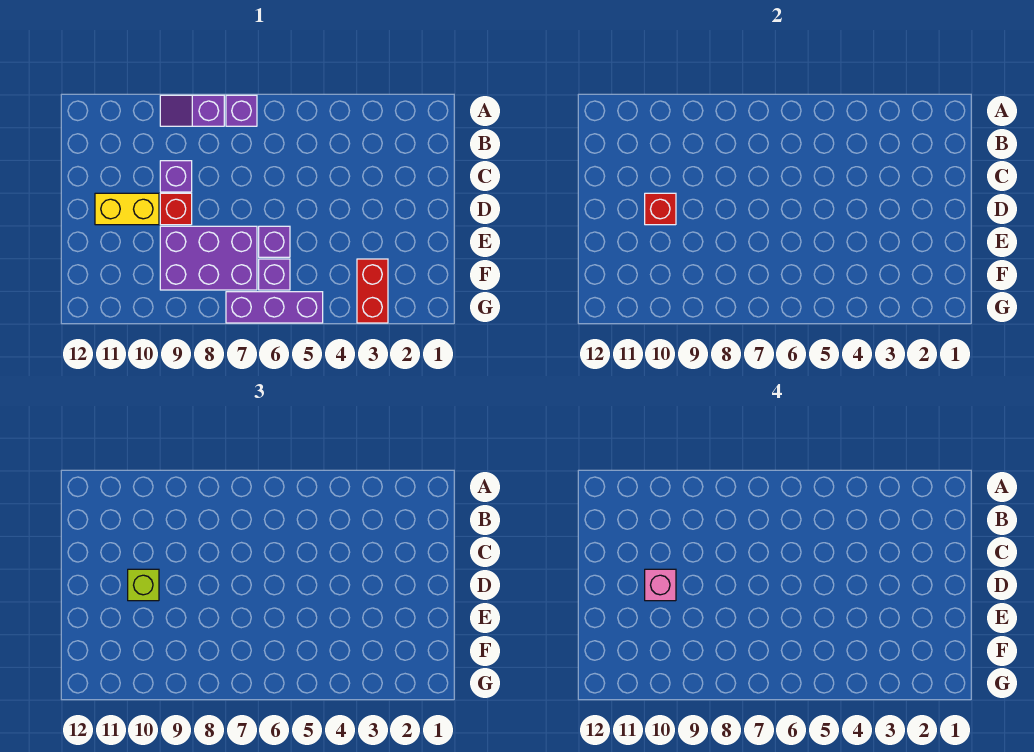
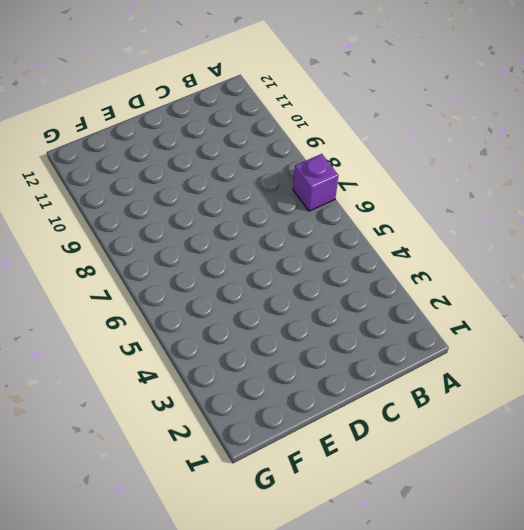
none -> purple slope A8:A9 level 1 top 8
none -> purple brick C9 level 1
none -> red brick D9 level 1

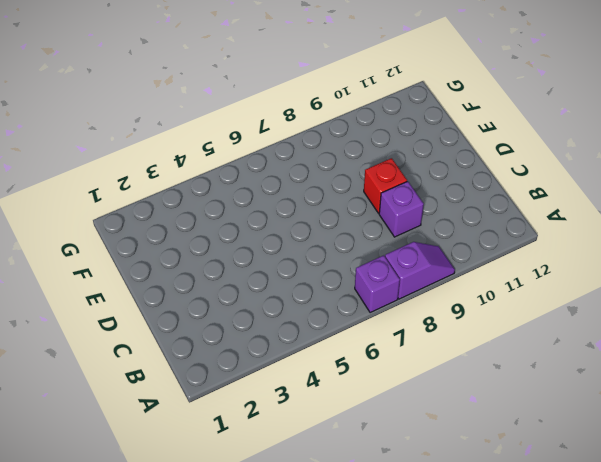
none -> yellow brick D10:D11 level 1
none -> purple brick E6 level 1
none -> purple brick E7:F9 level 1

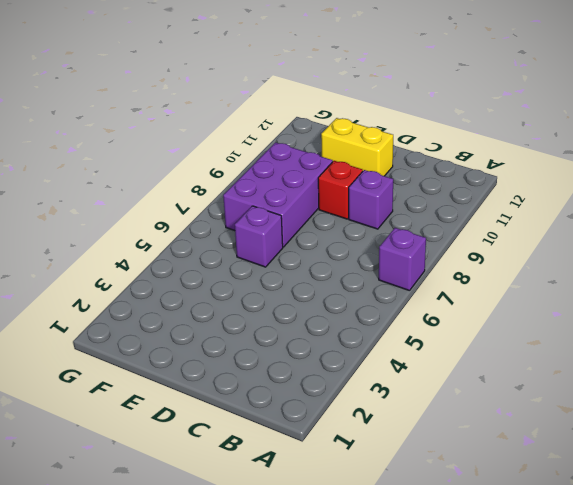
yellow brick D11:E11 level 1 -> yellow brick D10:D11 level 1
none -> purple slope A8:A9 level 1 top 8
none -> red brick F3:G3 level 1
none -> purple brick F6 level 1

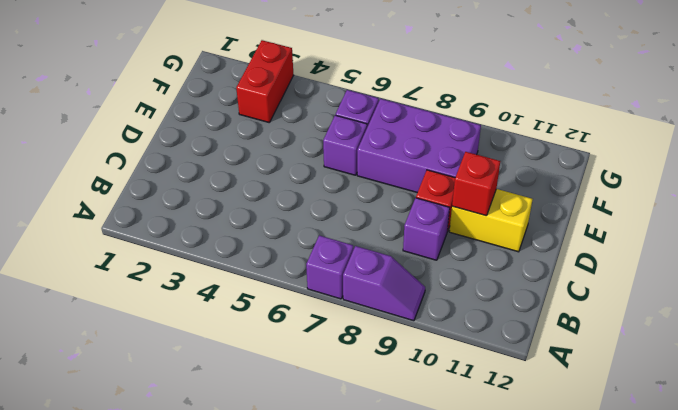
none -> purple brick G5:G7 level 1
none -> lime brick D10 level 3
none -> pink brick D10 level 4

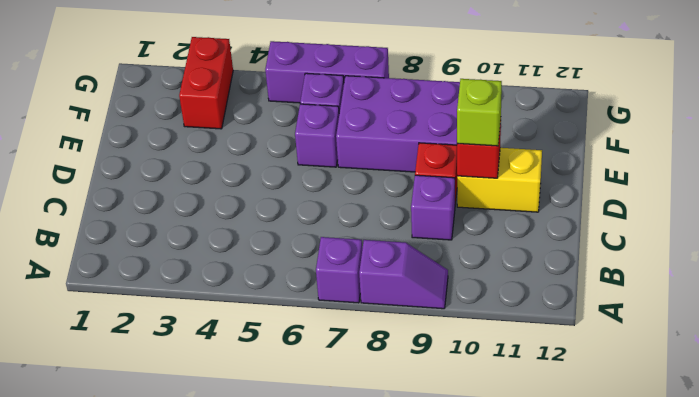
none -> pink brick D10 level 4

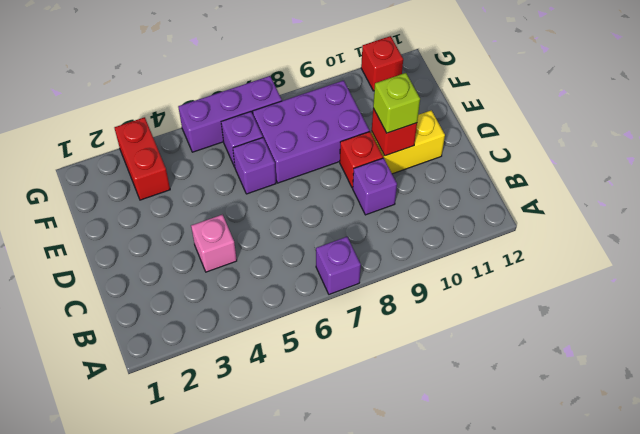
pink brick C4 level 1 -> pink brick D10 level 4
red brick G11 level 1 -> none
none -> purple slope A8:A9 level 1 top 8

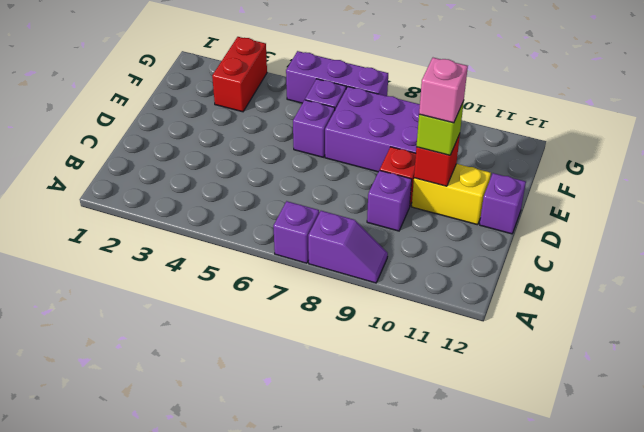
purple brick D12 level 1 -> none

